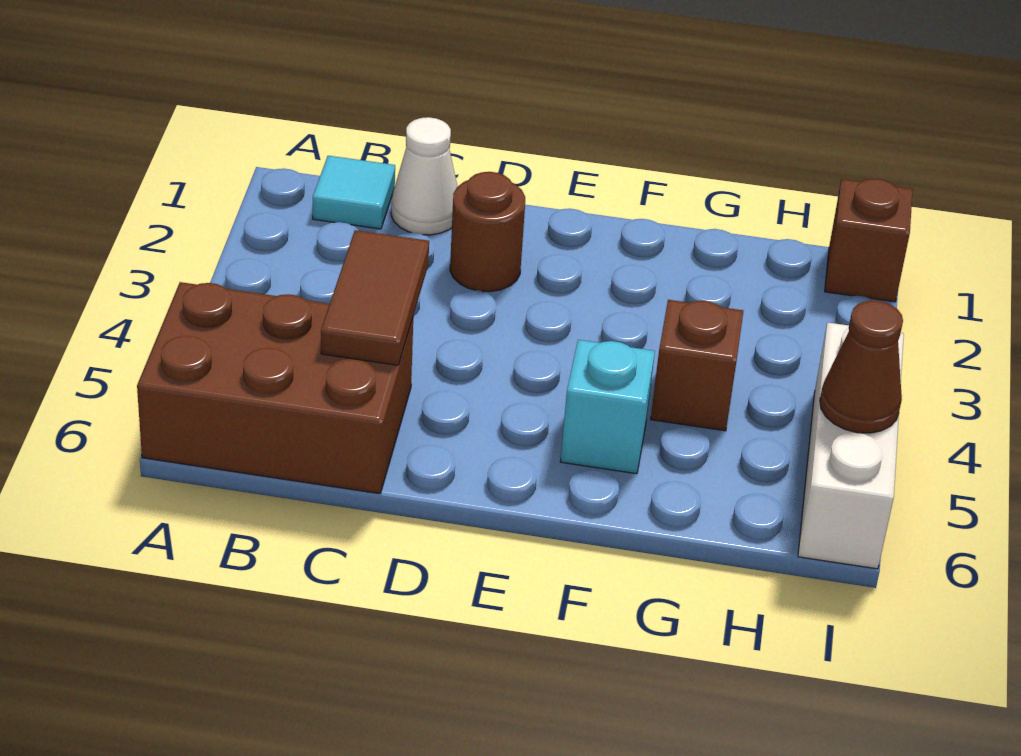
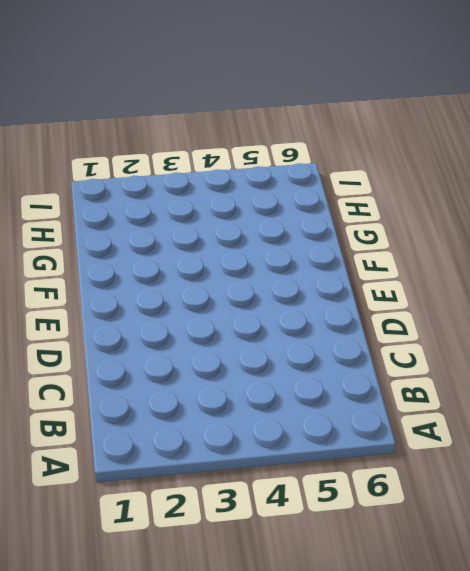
none -> brown brick A5:C6 level 1
none -> cyan tile B1 level 1

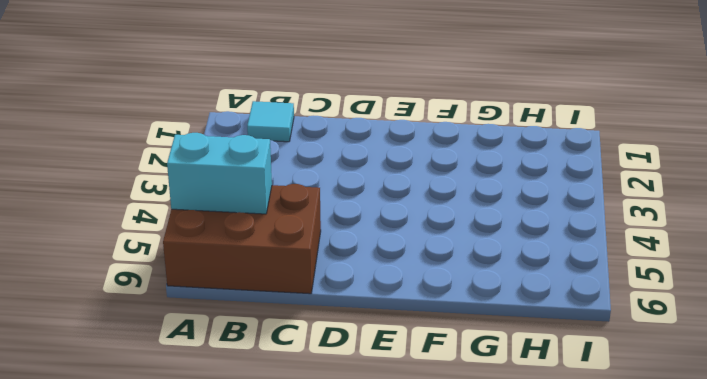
cyan brick A5:B5 level 2 -> none
none -> white cone C1 level 1
none -> brown round brick D2 level 1

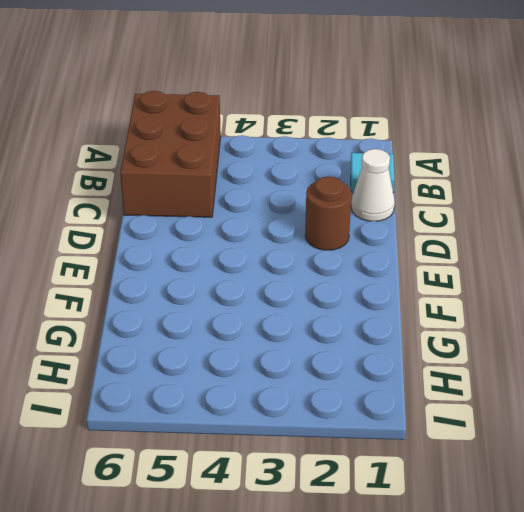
none -> cyan brick F5 level 1
none -> brown brick G4 level 1

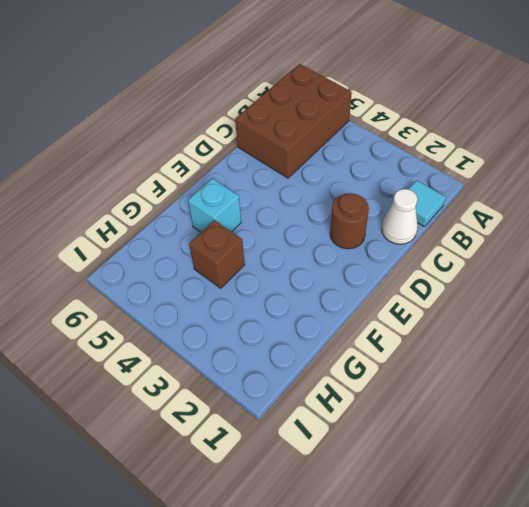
none -> brown brick I1 level 1
none -> white brick I4:I6 level 1

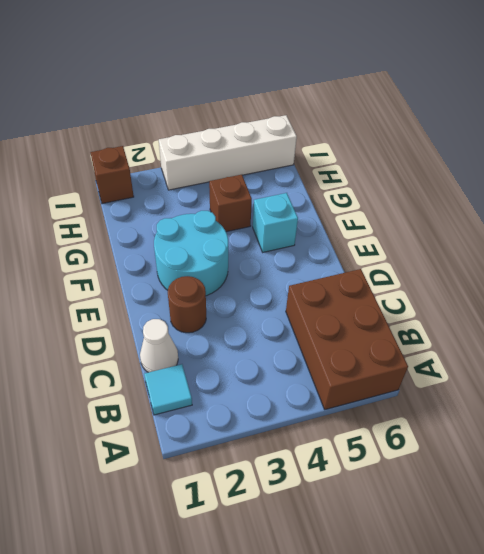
cyan round brick E2:F3 level 1 -> none
white brick I3:I6 level 1 -> white brick I4:I6 level 1
none -> brown tile C4:C5 level 2
none -> brown cone I5 level 2

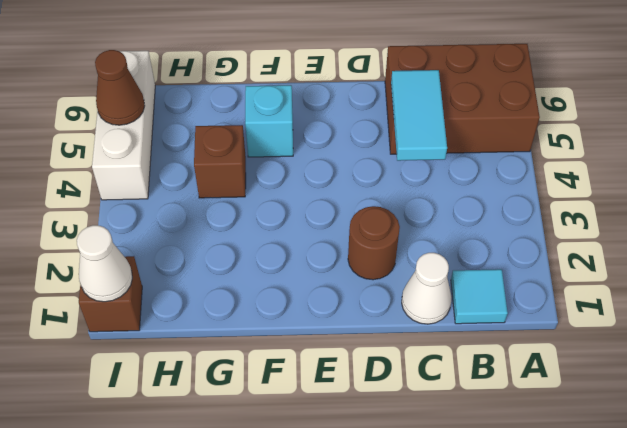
cyan tile C4:C5 level 2 -> brown tile C4:C5 level 2
white cone I1 level 2 -> none

